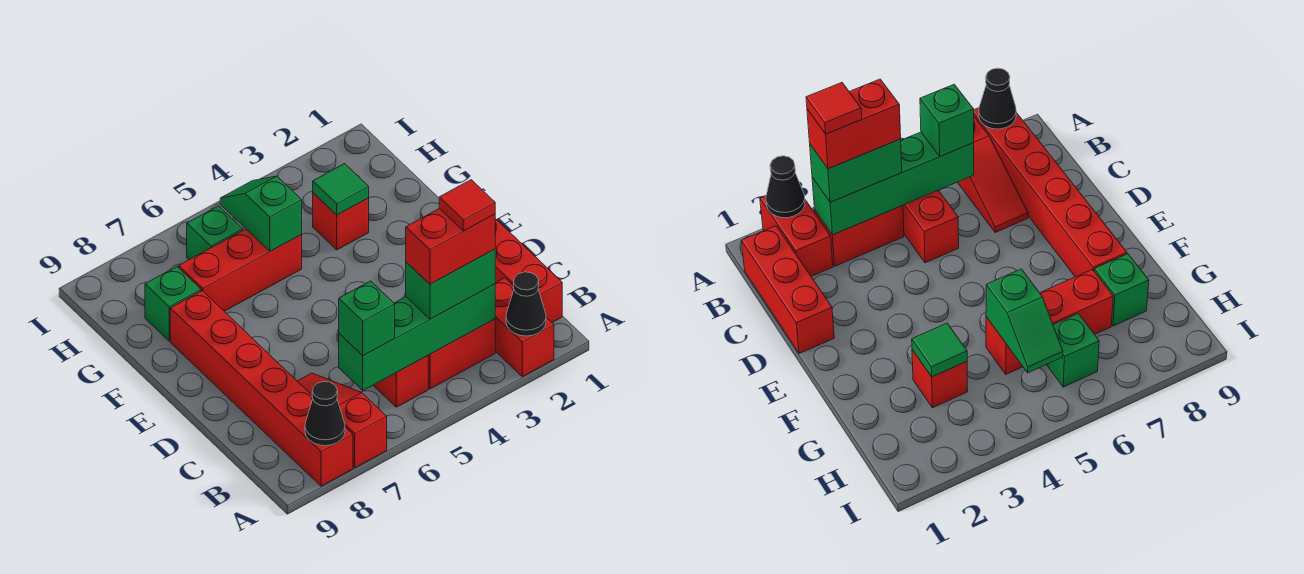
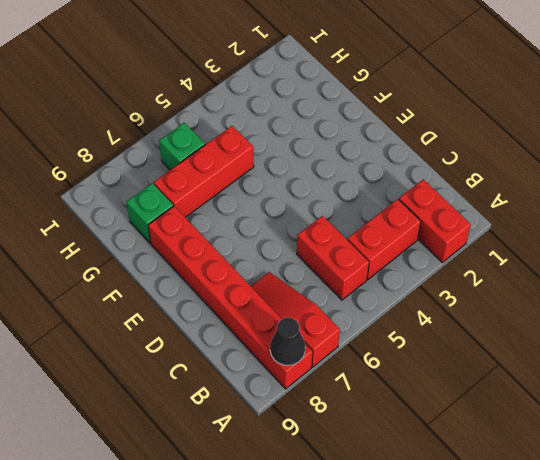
none -> red brick B1:D1 level 1
none -> red brick G3 level 1
none -> black cone A2 level 2

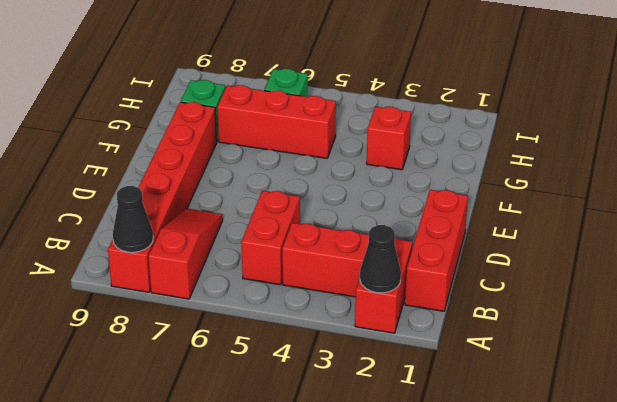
none -> green brick B3:B6 level 2
none -> green tile G3 level 2
none -> green slope G5:H5 level 2 top G

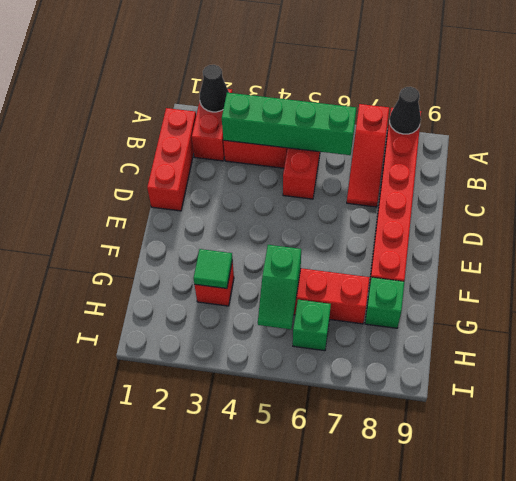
none -> green brick B3:B4 level 3
none -> green brick B6 level 3
none -> red brick B3:B4 level 4

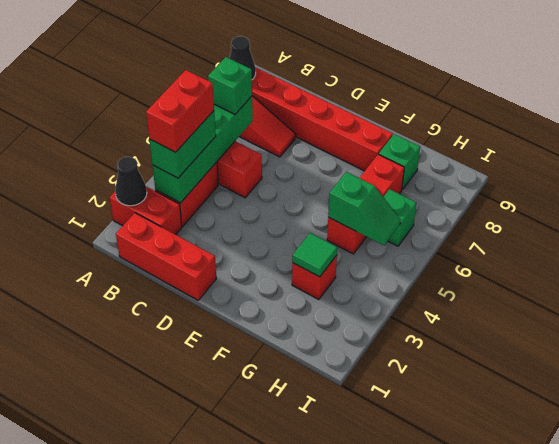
none -> red tile B3 level 5

